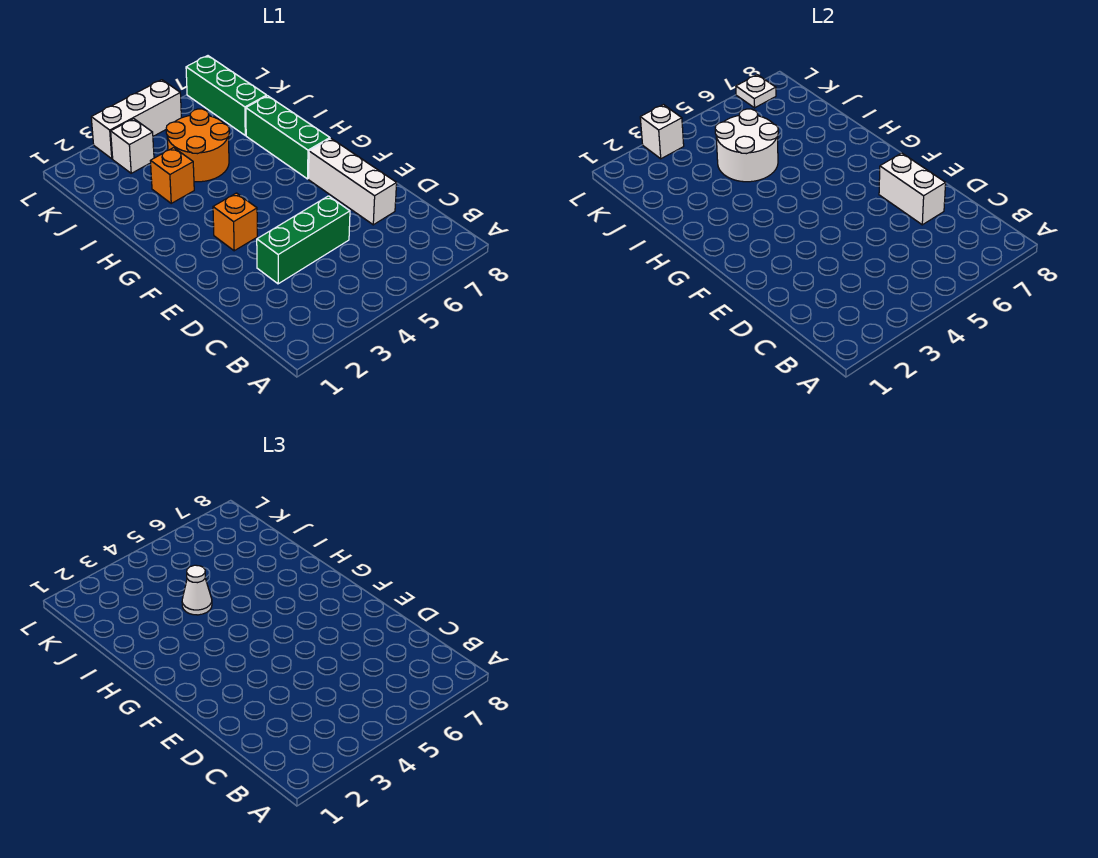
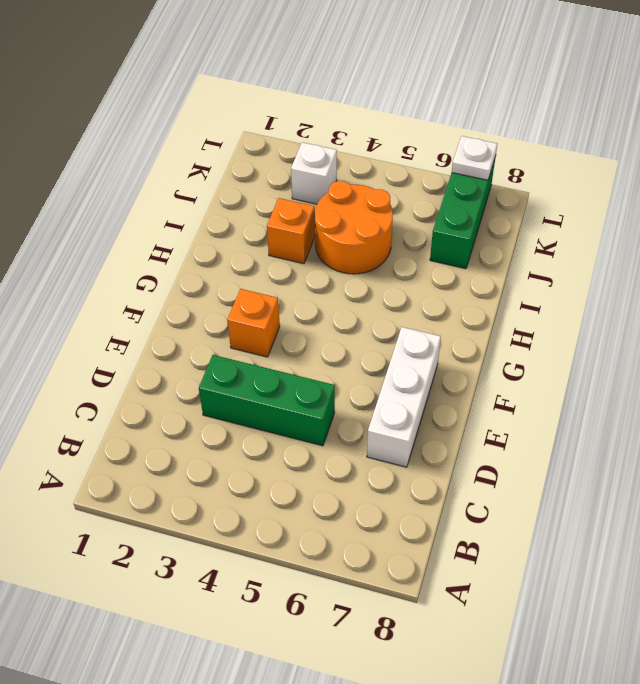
none -> green brick G7:I7 level 1
none -> white brick L3:L5 level 1
none -> white brick D7:E7 level 2

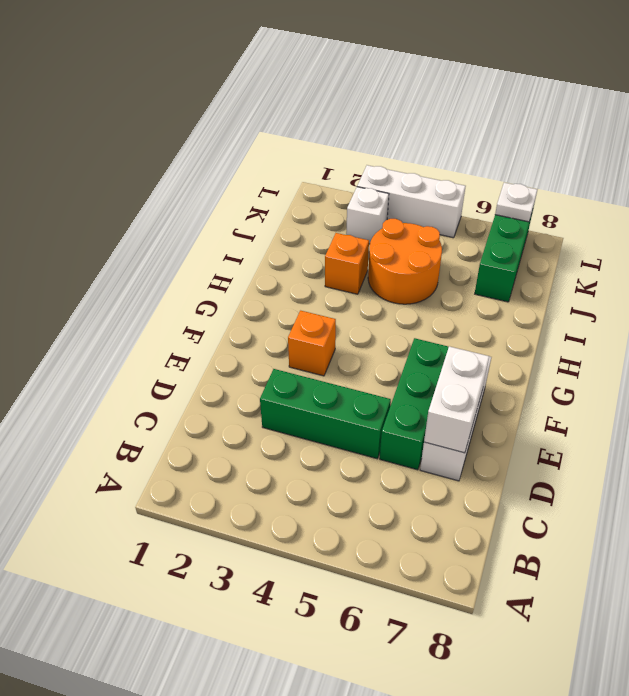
green brick D6:F6 level 1 -> green brick G7:I7 level 1
none -> white round brick I4:J5 level 2
none -> white brick L3 level 2
none -> white cone I4 level 3

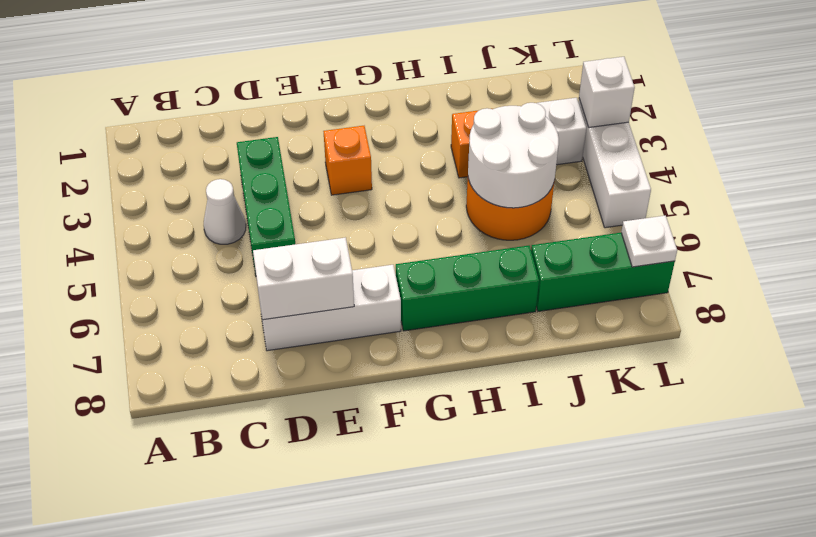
white cone C4 level 1 -> white cone I4 level 3

